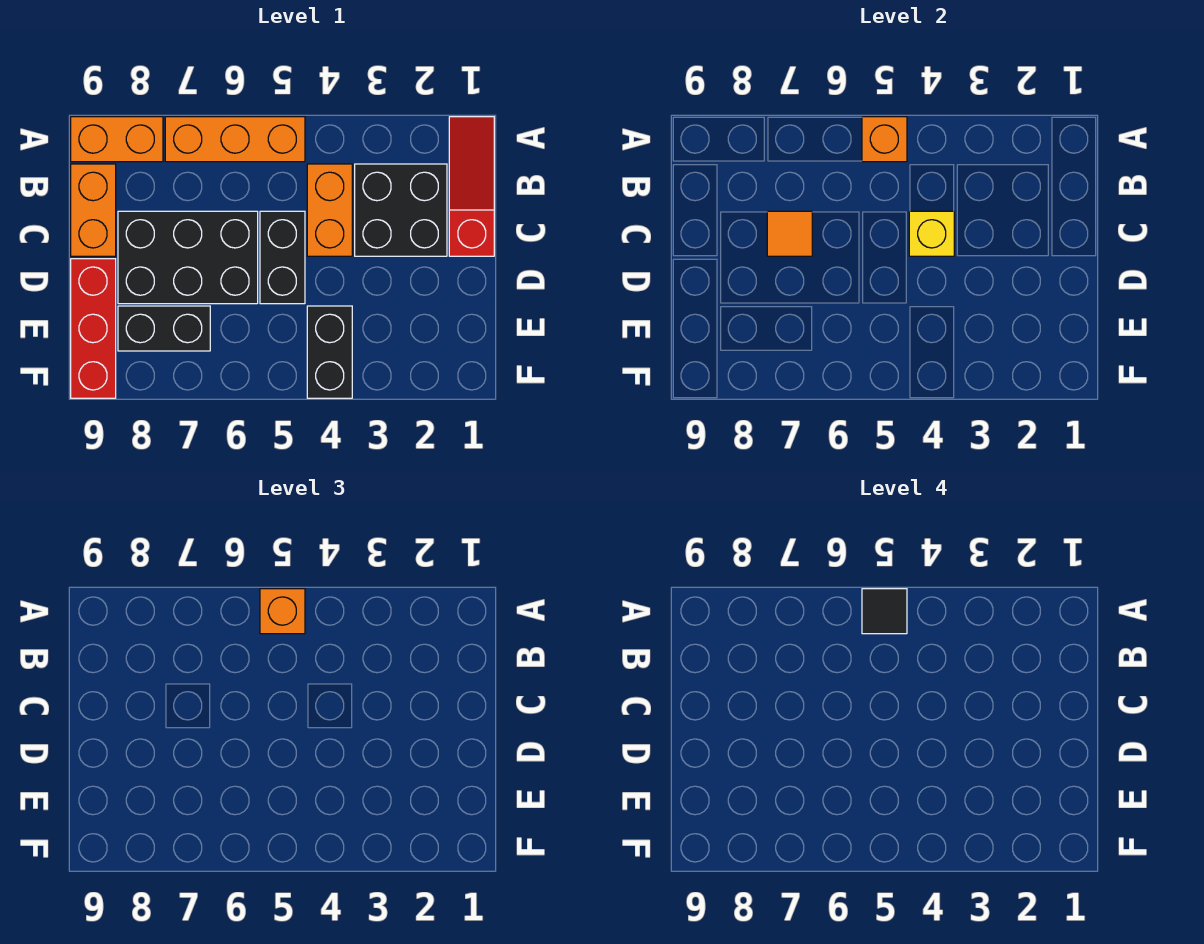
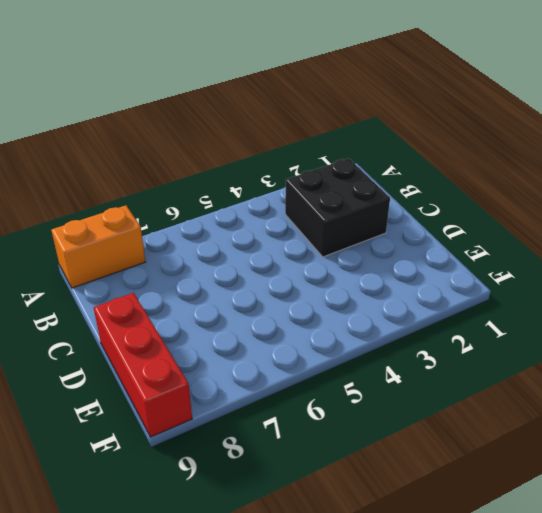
none -> red slope A1:C1 level 1 top C
none -> orange brick A5:A7 level 1
none -> orange brick B4:C4 level 1

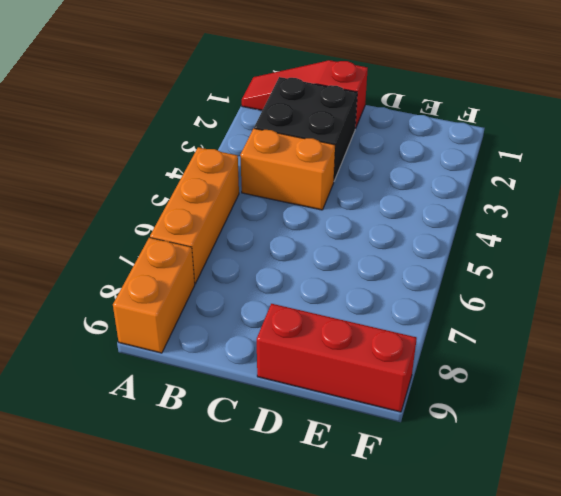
none -> orange brick B9:C9 level 1
none -> black brick C5:D5 level 1
none -> black brick C6:D8 level 1

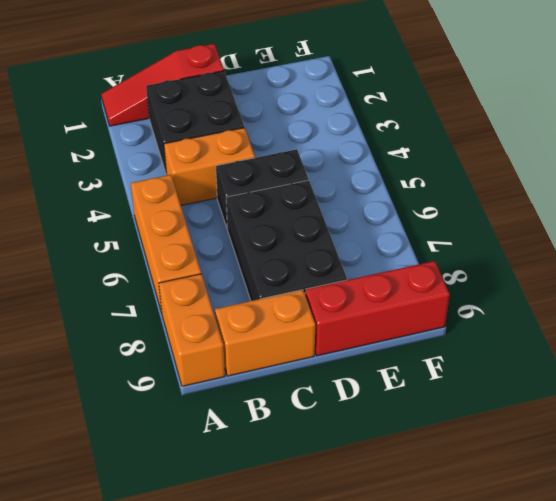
none -> black brick E4:F4 level 1
none -> black brick E7:E8 level 1
none -> orange brick A5 level 2

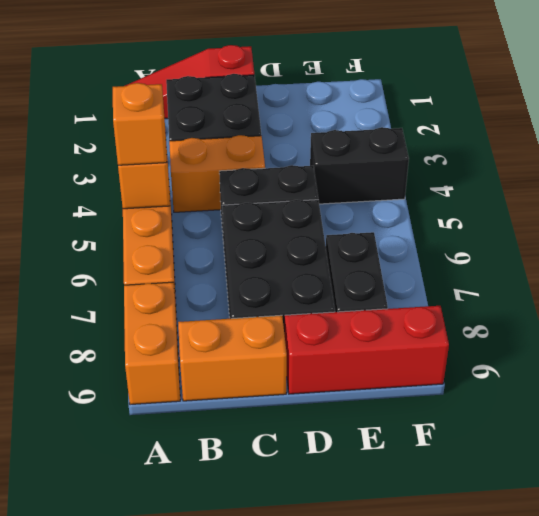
none -> yellow brick C4 level 2
none -> orange tile C7 level 2
none -> black tile A5 level 4

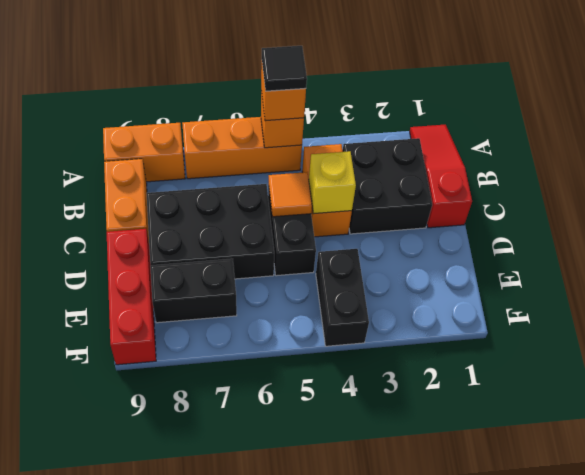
orange tile C5 level 2 -> orange tile C7 level 2

